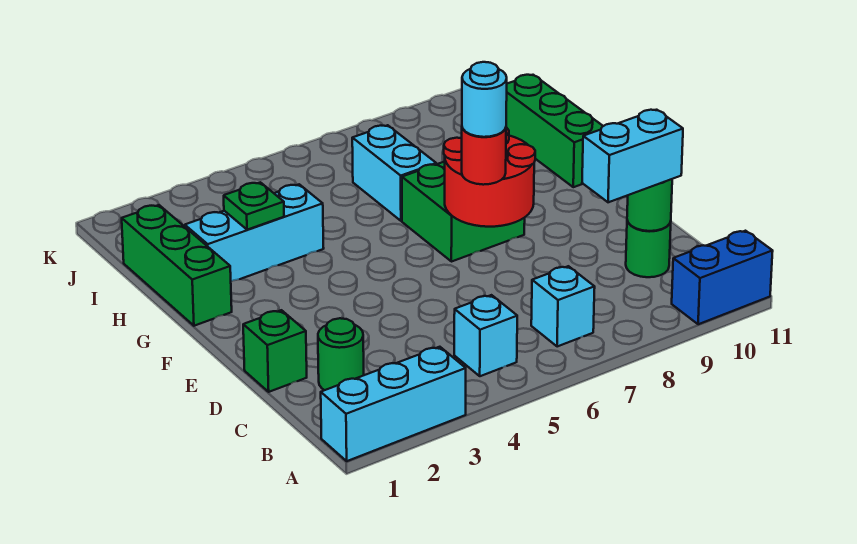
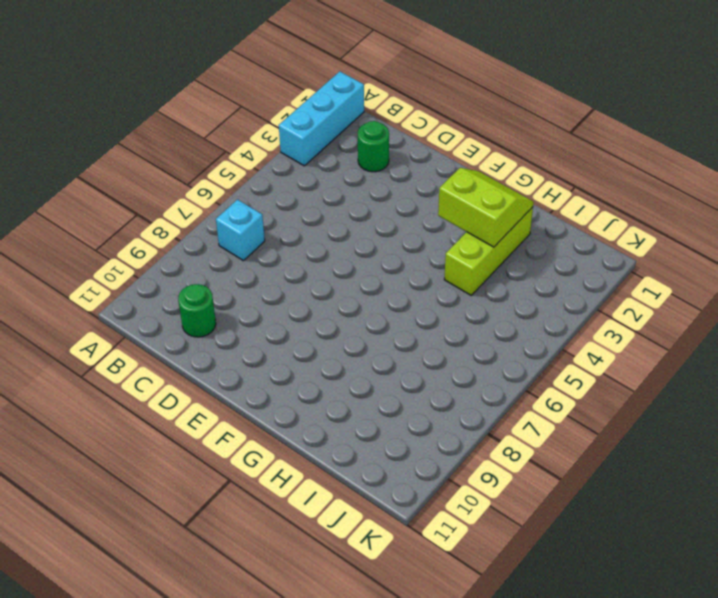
lime slope G2:H3 level 2 top 3 -> green plate H3 level 2
lime brick H2:H4 level 1 -> cyan brick H2:H4 level 1
none -> blue brick A10:A11 level 1
none -> cyan brick B5 level 1
none -> green brick D1 level 1

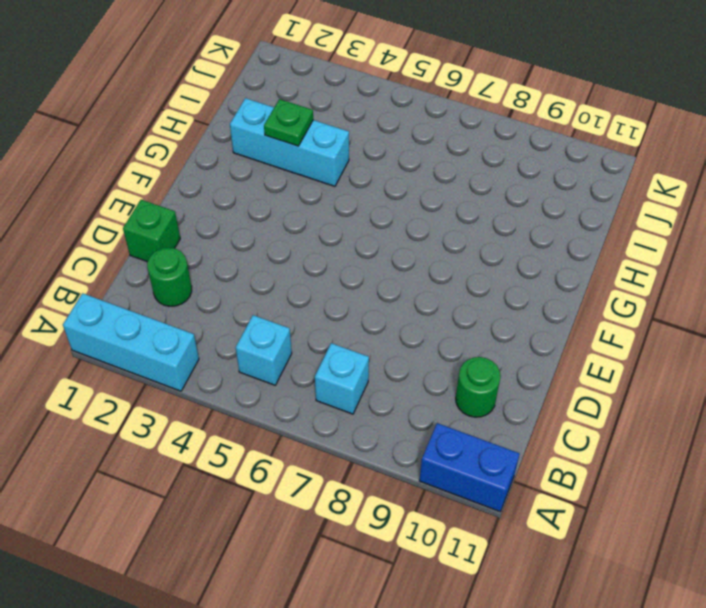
none -> green brick F7:G8 level 1
none -> green brick G1:I1 level 1
none -> green brick G11:I11 level 1

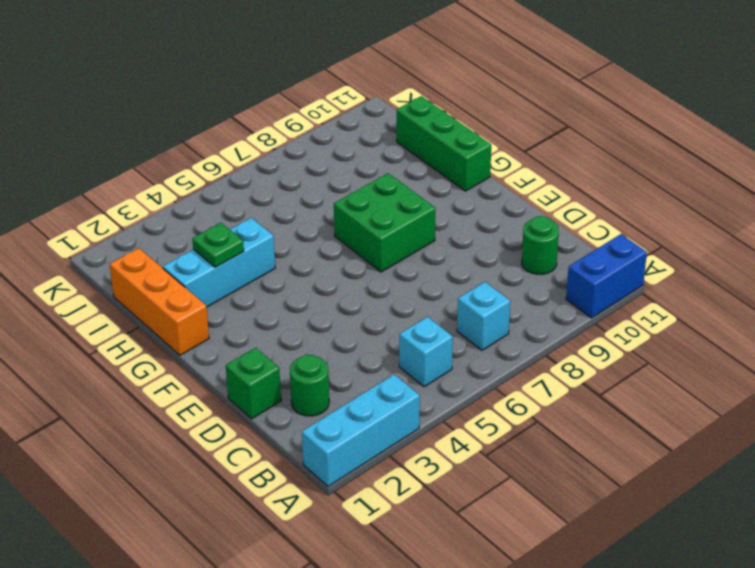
orange brick G1:I1 level 1 -> green brick G1:I1 level 1
none -> cyan brick H7:I7 level 1
none -> green round brick C10 level 2
none -> red round brick E7:F8 level 2

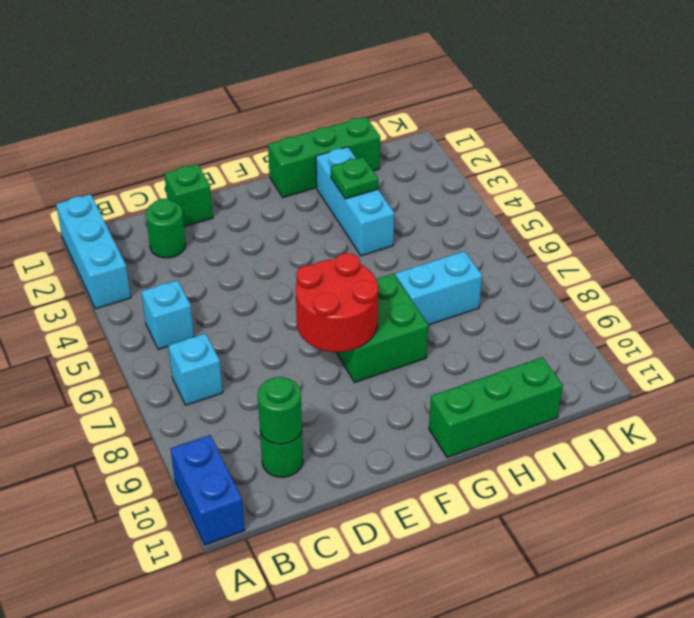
none -> cyan brick C9:C10 level 3
none -> red round brick E7 level 3
none -> cyan round brick E7 level 4

